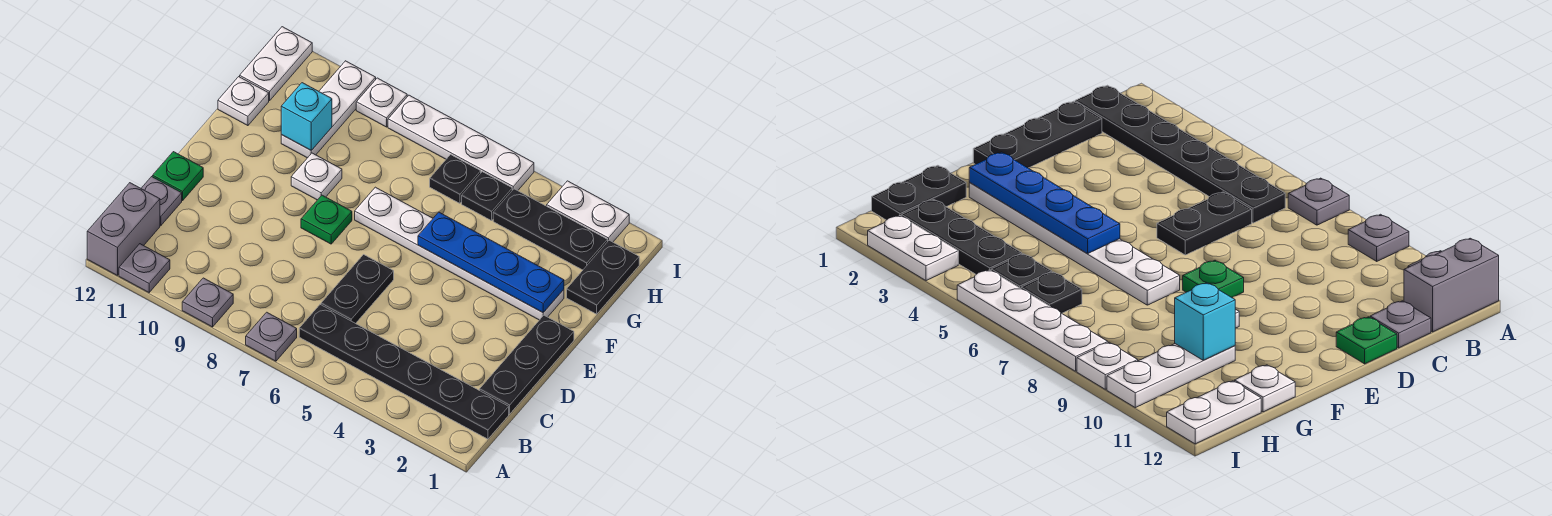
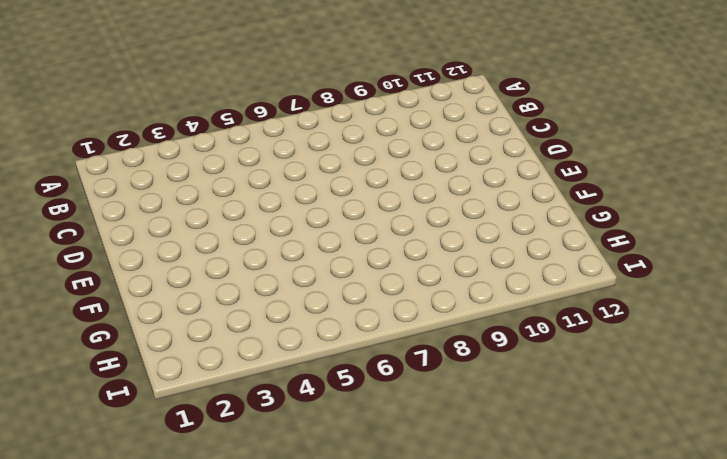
none -> grey plate A7 level 1
none -> grey plate A9 level 1
none -> grey plate A11 level 1

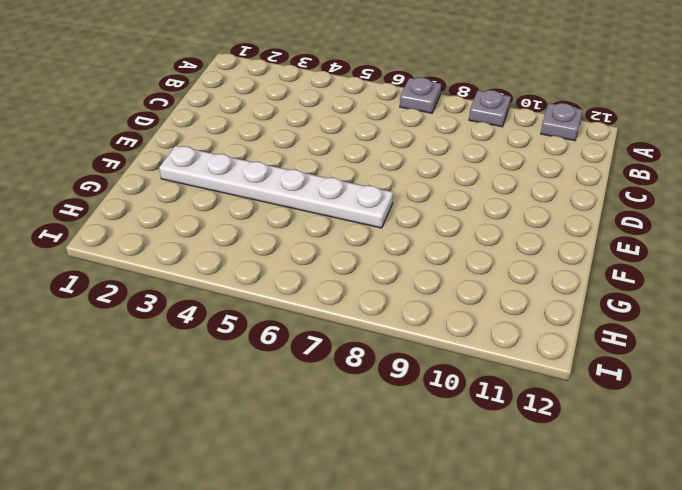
none -> grey brick A12:B12 level 1
none -> black plate B1:B6 level 1
none -> black plate C1:E1 level 1

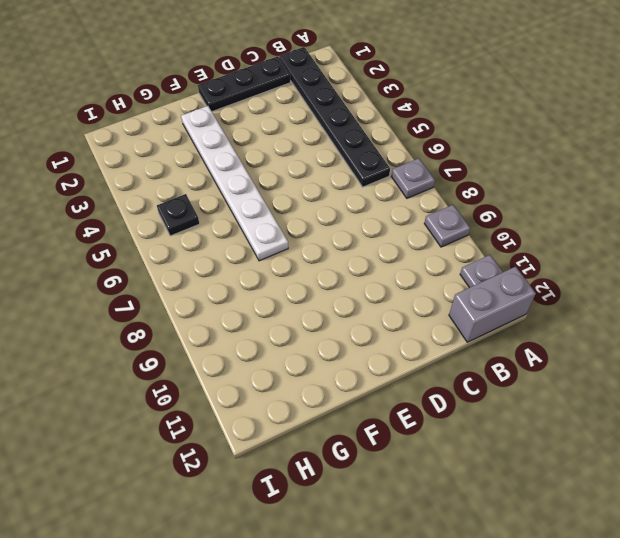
none -> black plate C6:D6 level 1
none -> grey plate C12 level 1
none -> green plate D12 level 1

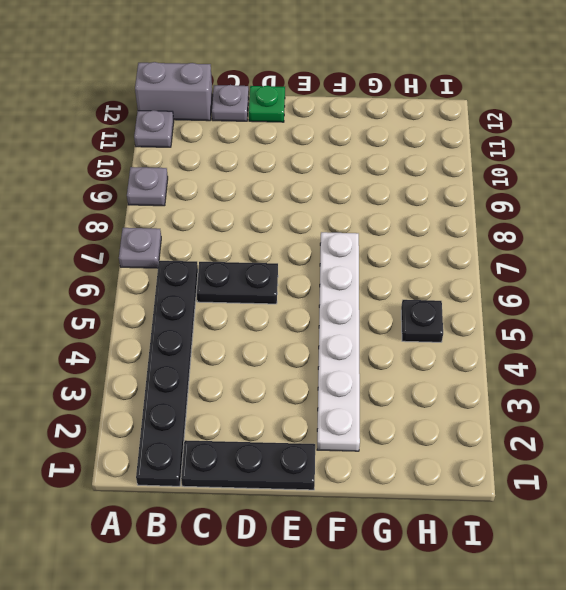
none -> green plate E8 level 1
none -> white plate F9 level 1
none -> black plate G1:H1 level 1

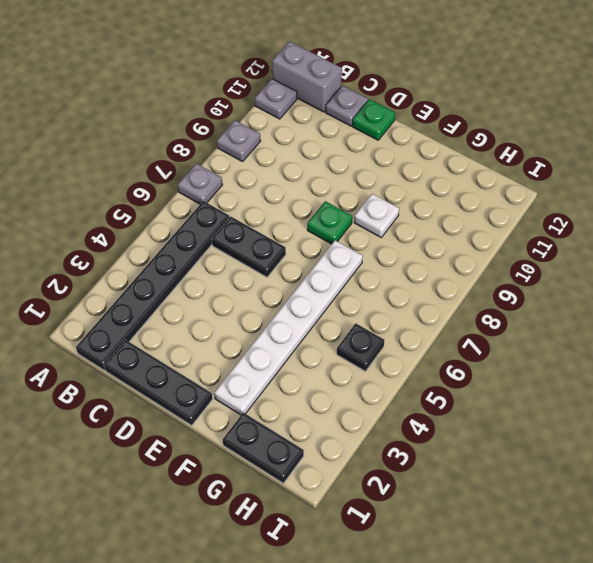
none -> white plate G10:I10 level 1
none -> white plate G12 level 1
none -> black plate H2:H4 level 1

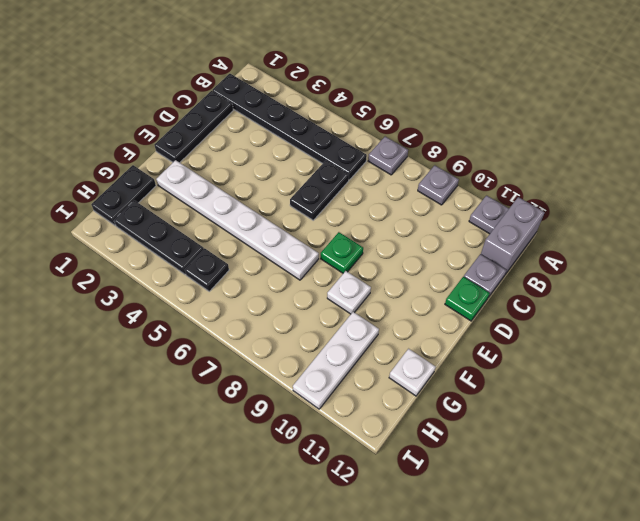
none -> black plate H6 level 1
none -> white plate H12:I12 level 1
none -> white plate I2:I3 level 1

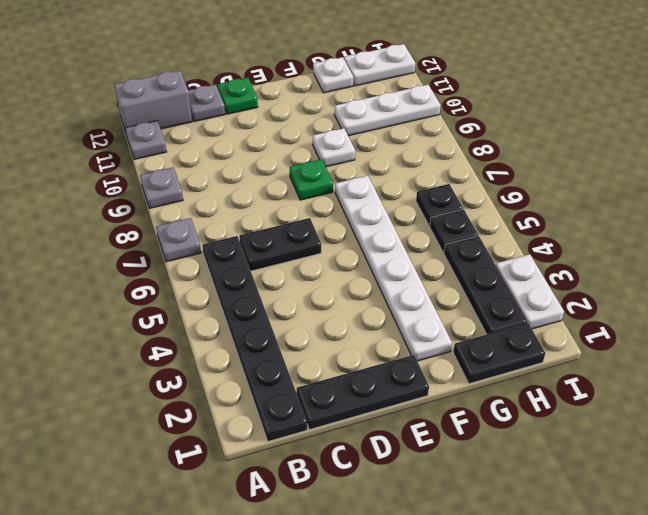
none -> white plate I5:I8 level 1
none -> white plate I9 level 1
none -> blue plate F2:F5 level 2

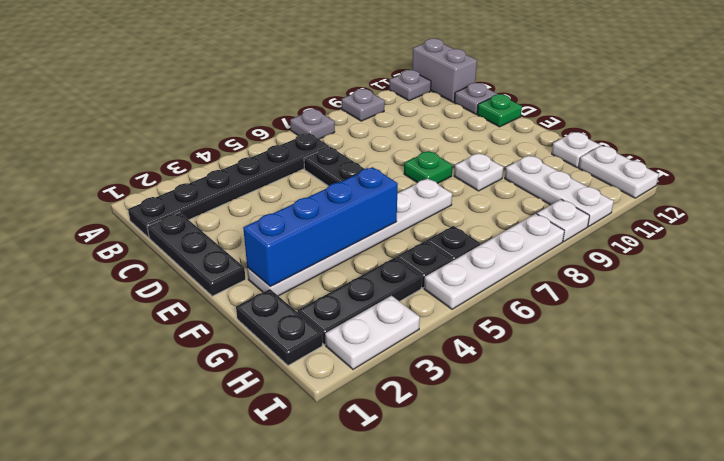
blue brick F2:F5 level 2 -> blue plate F2:F5 level 2
none -> cyan brick G10 level 2

